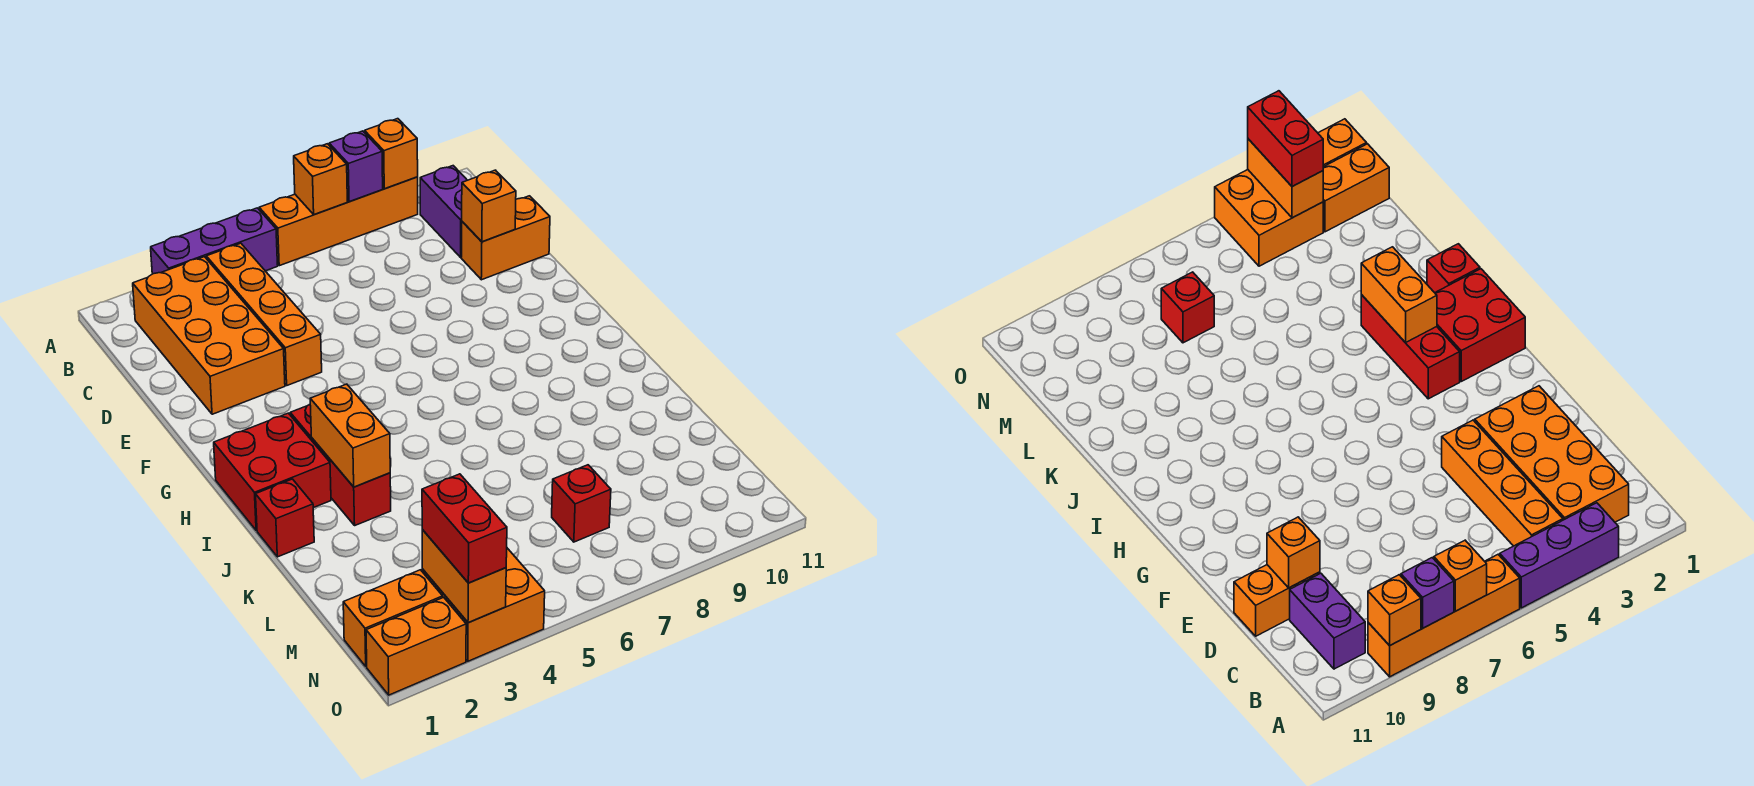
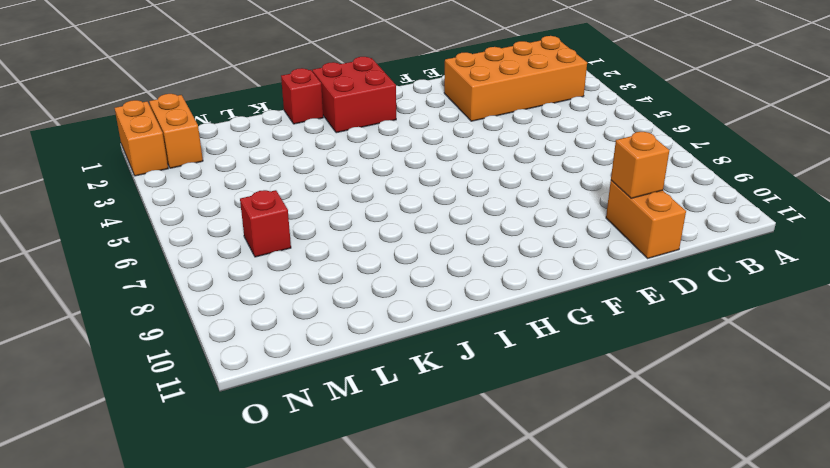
none -> purple brick A3:A5 level 1
none -> orange brick A6:A9 level 1
none -> orange brick B4:E4 level 1

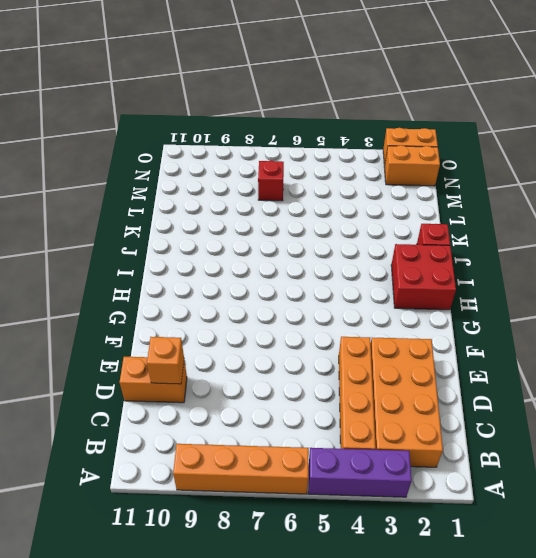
none -> purple brick B10:C10 level 1
none -> red brick H3:J3 level 1
none -> orange brick N3:O4 level 1

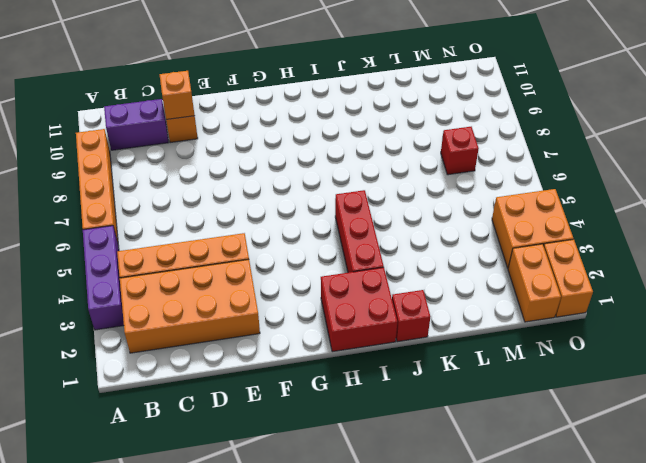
red brick I3:I5 level 1 -> red brick H3:J3 level 1
none -> orange brick A7 level 2
none -> purple brick A8 level 2
none -> orange brick A9 level 2

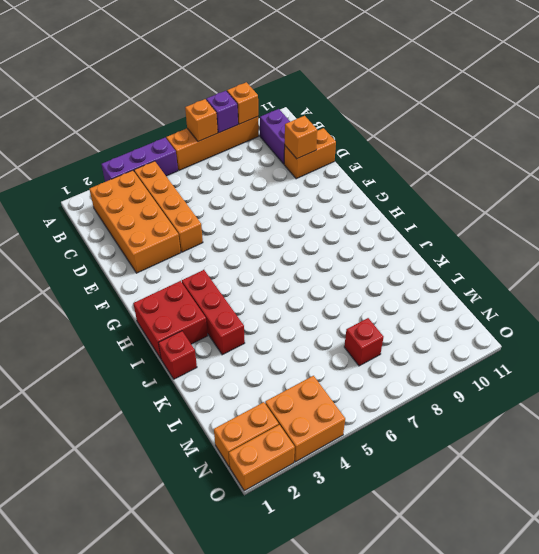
none -> orange brick I3:J3 level 2
none -> orange brick N3:O3 level 2
none -> red brick N3:O3 level 3

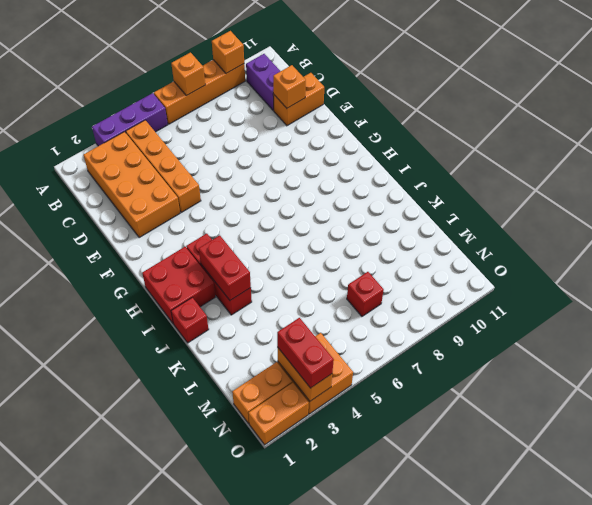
red brick I3:J3 level 2 -> orange brick I3:J3 level 2
none -> purple brick A8 level 2

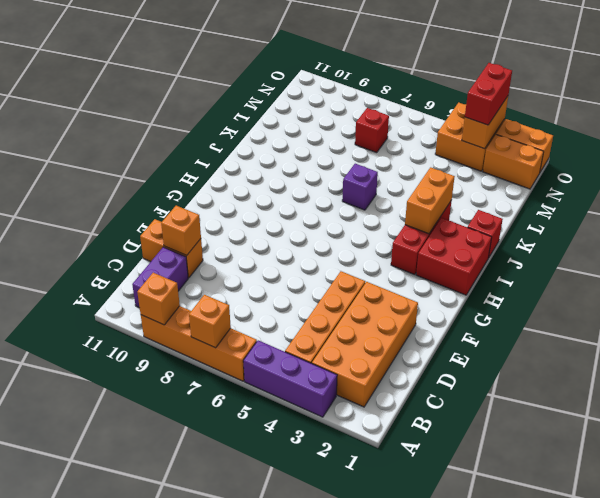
purple brick J6 level 1 -> purple brick A8 level 2

